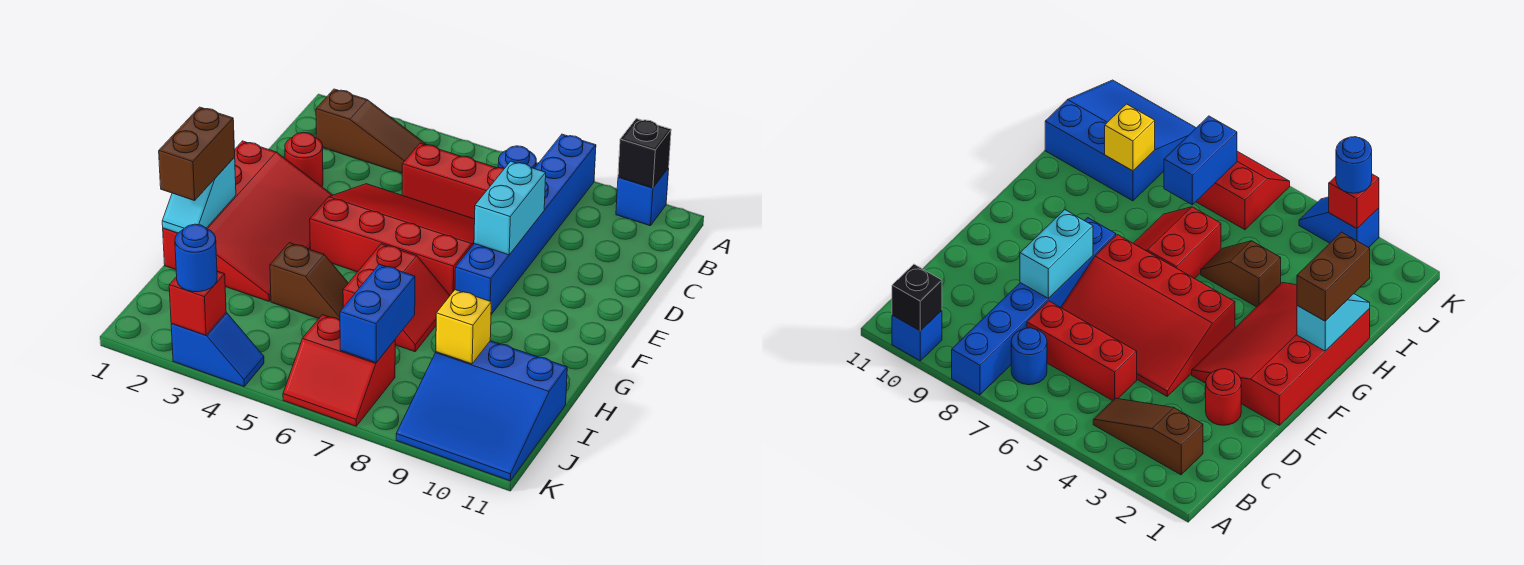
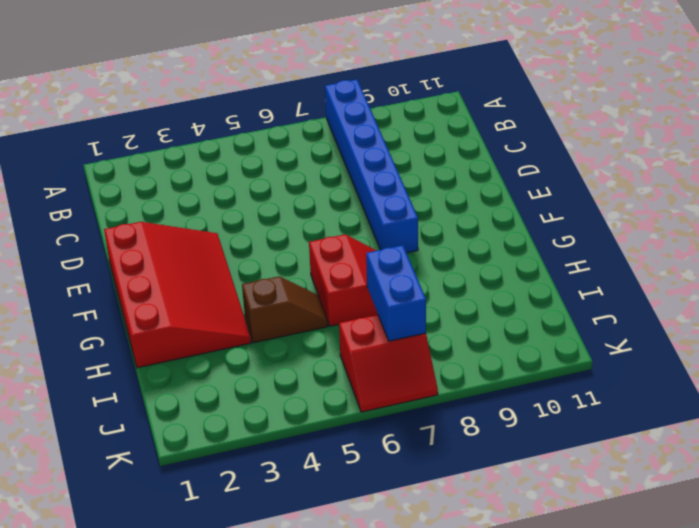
none -> blue brick A10 level 1
none -> brown slope B2:B4 level 1 top 2
none -> blue round brick B7 level 1

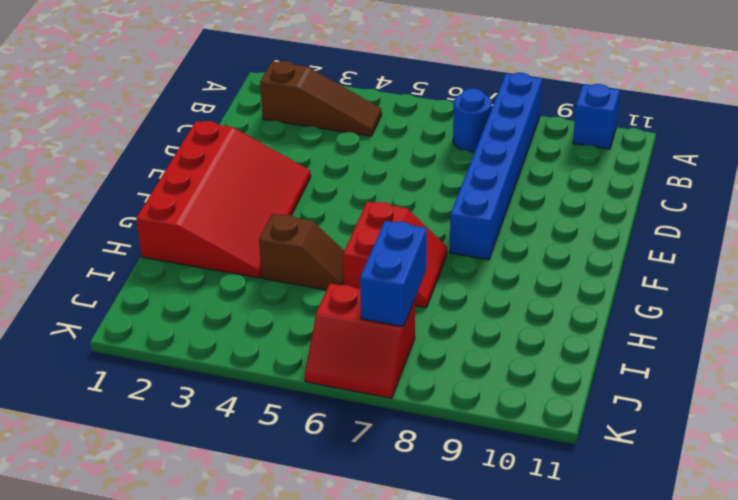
none -> red brick C5:C7 level 1
none -> red round brick D2 level 1
none -> red slope D4:F7 level 1 top F

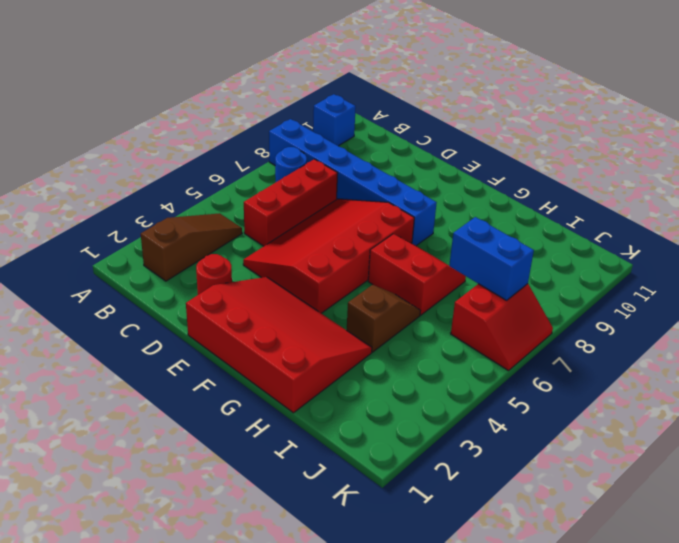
none -> blue slope I9:K11 level 1 top I
none -> blue slope K3:K4 level 1 top 3
none -> black brick A10 level 2

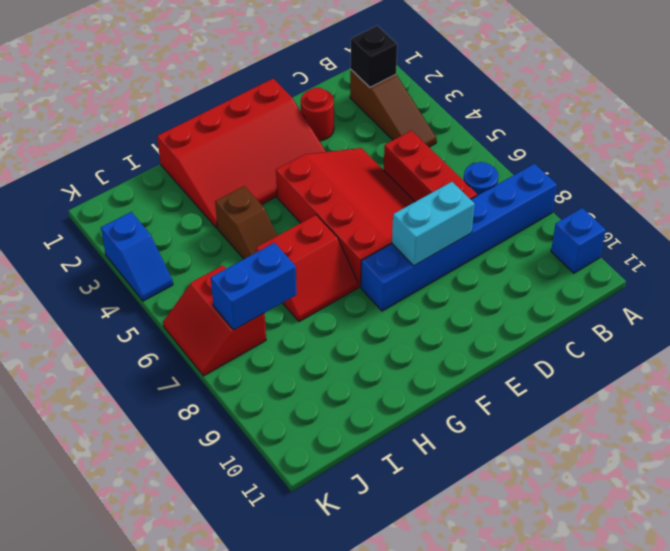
black brick B2 level 2 -> black brick A10 level 2
none -> blue slope I9:K11 level 1 top I
none -> cyan slope G1:H1 level 2 top G
none -> yellow brick I9 level 2

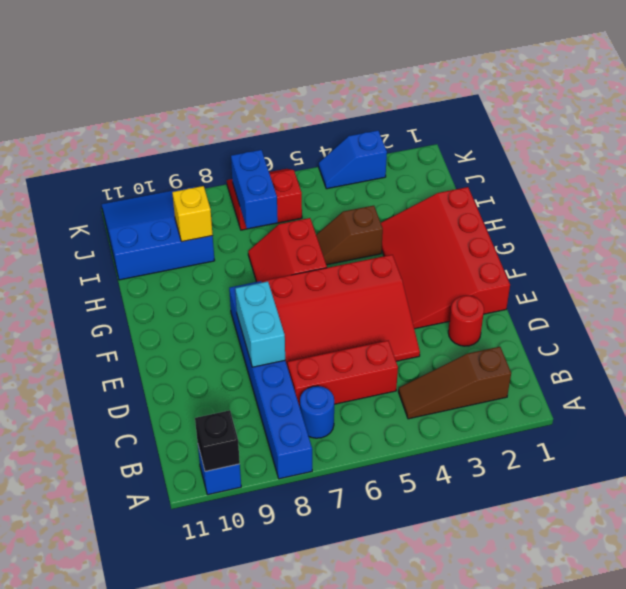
none -> cyan slope G1:H1 level 2 top G
none -> red brick K3 level 2
none -> brown brick G1:H1 level 3

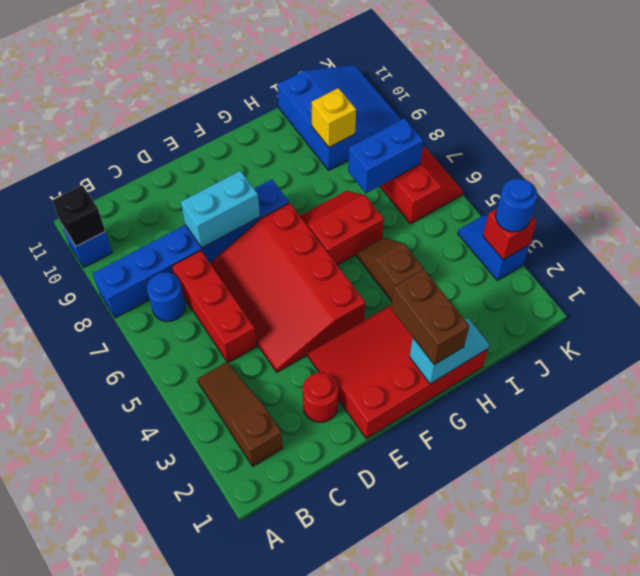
brown brick G1:G2 level 3 -> brown brick G1:H1 level 3

